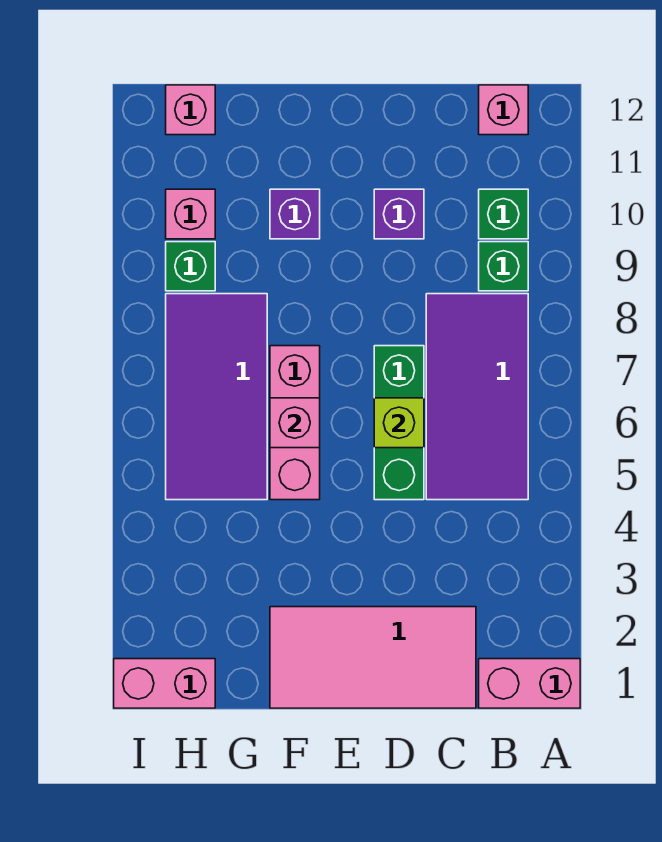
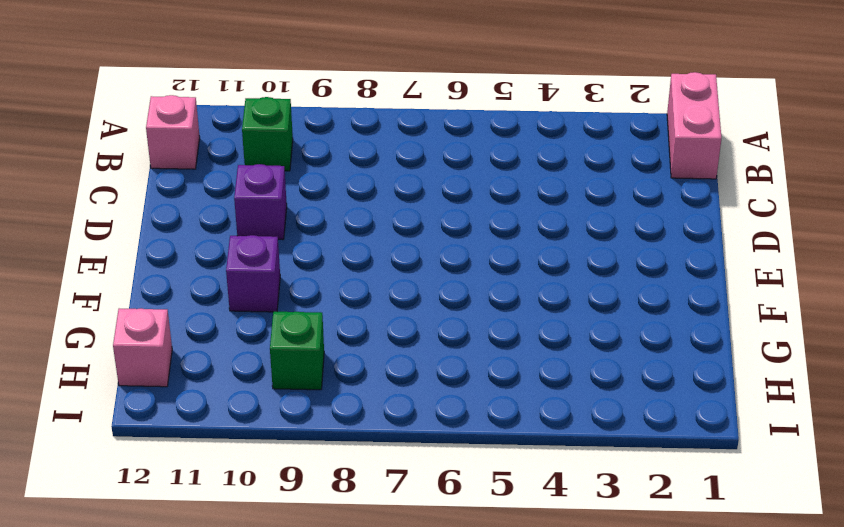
none -> purple tile B5:C8 level 1
none -> green brick B9 level 1
none -> pink tile C1:F2 level 1

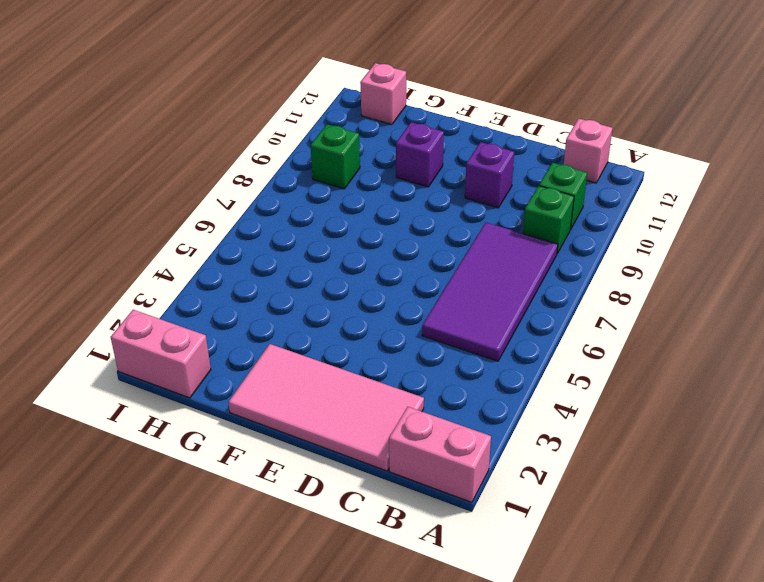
none -> green brick D5:D7 level 1
none -> pink brick F5:F7 level 1
none -> purple tile G5:H8 level 1

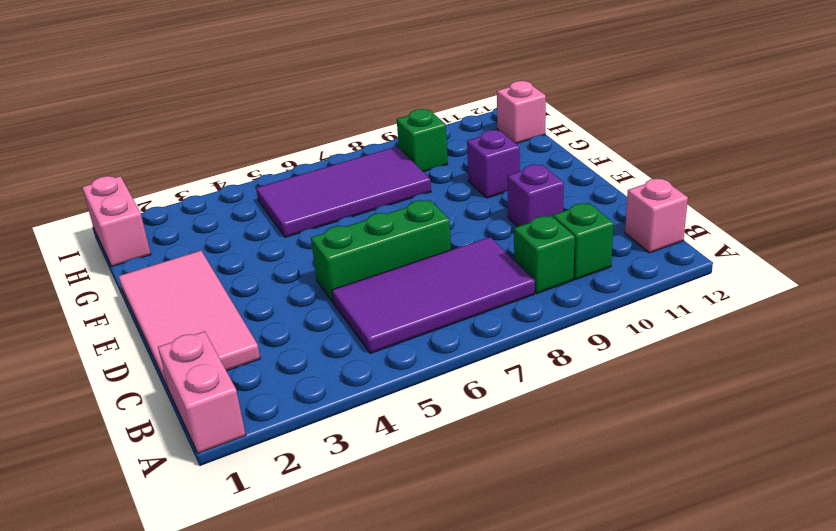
none -> pink brick F5:F7 level 1
none -> pink brick H10 level 1
none -> lime brick D6 level 2

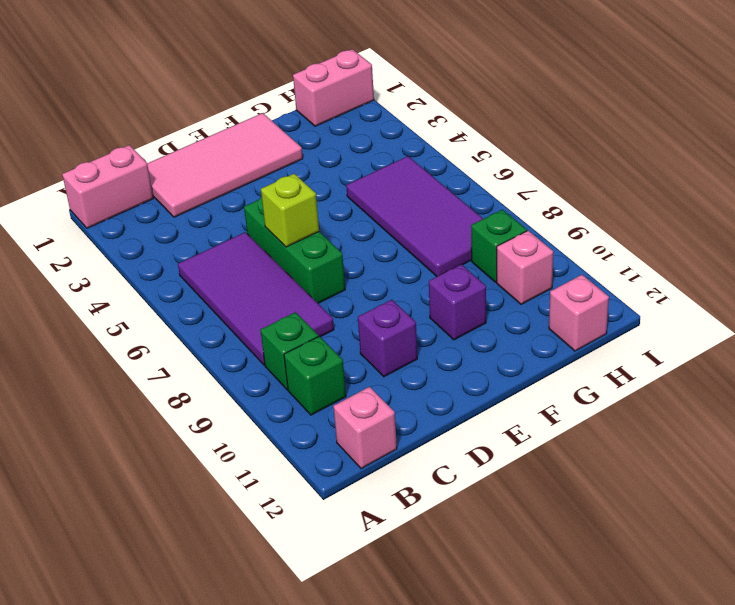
none -> pink brick F5:F7 level 1
none -> pink brick F6 level 2

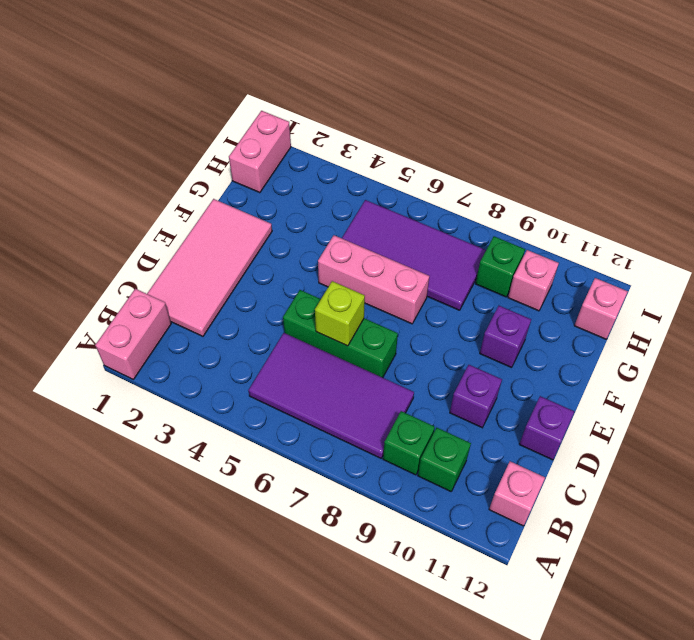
purple brick D12 level 1 -> none
none -> pink brick F6 level 2

